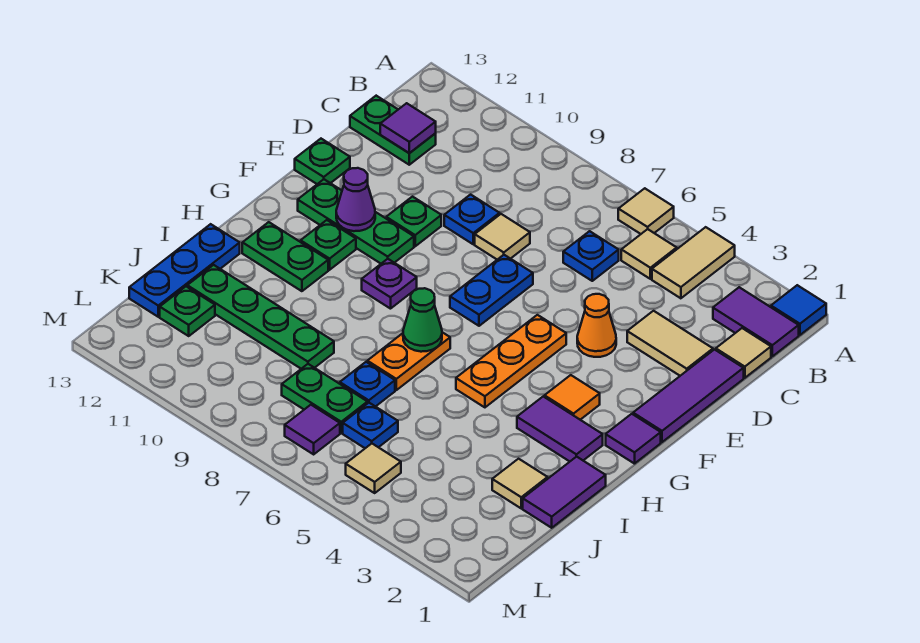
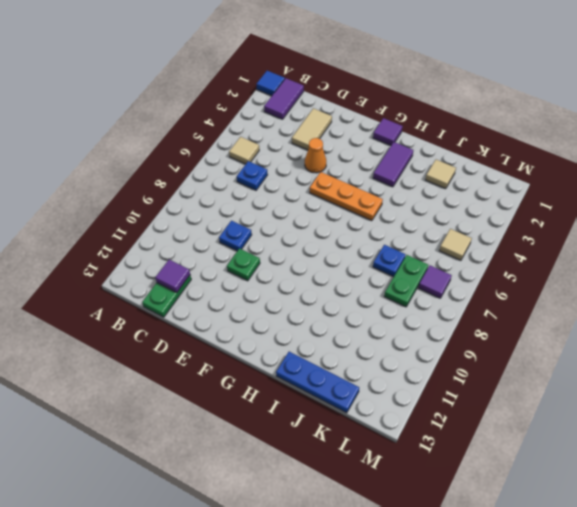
none -> tan tile A4:B4 level 1
none -> tan tile A6 level 1
none -> tan tile C1 level 1
none -> purple tile D1:F1 level 1

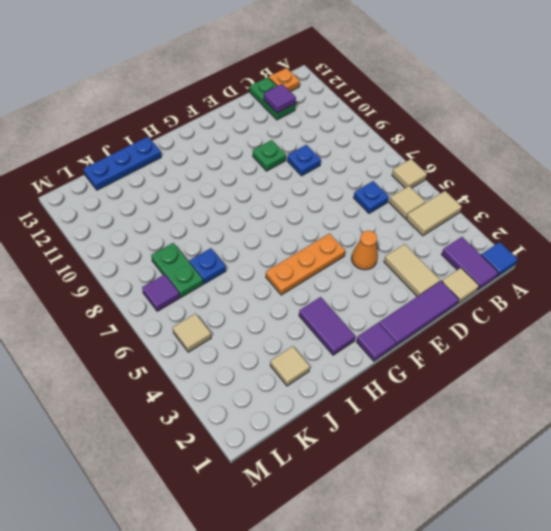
orange plate B13 level 1 -> none
none -> tan tile D8 level 1
none -> blue plate E7:F7 level 1
none -> green plate E13 level 1
none -> green plate F10:F12 level 1

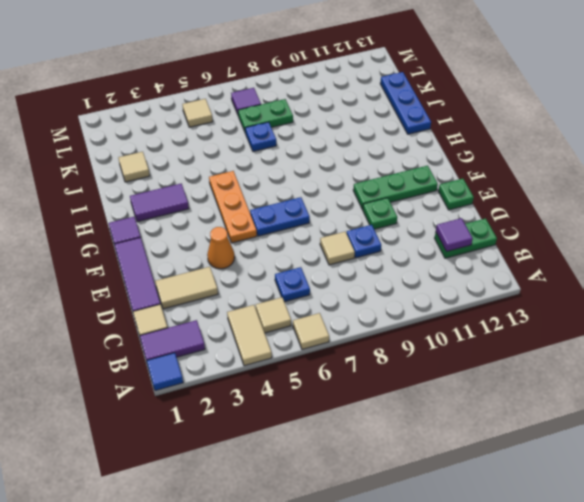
blue plate F6:F7 level 1 -> blue plate E7:F7 level 1
none -> orange tile G3 level 1
none -> purple plate G9 level 1
none -> green plate G11 level 1
none -> orange plate H7:I7 level 1

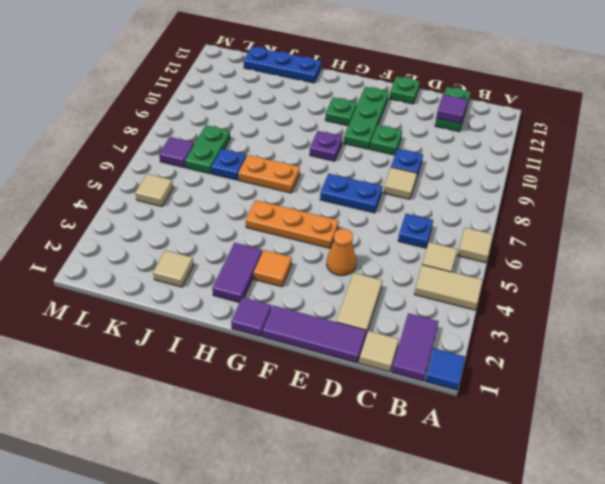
none -> green plate H11:H12 level 1
none -> purple tile I1:J1 level 1
none -> green plate J9:J12 level 1
none -> blue plate K6 level 1

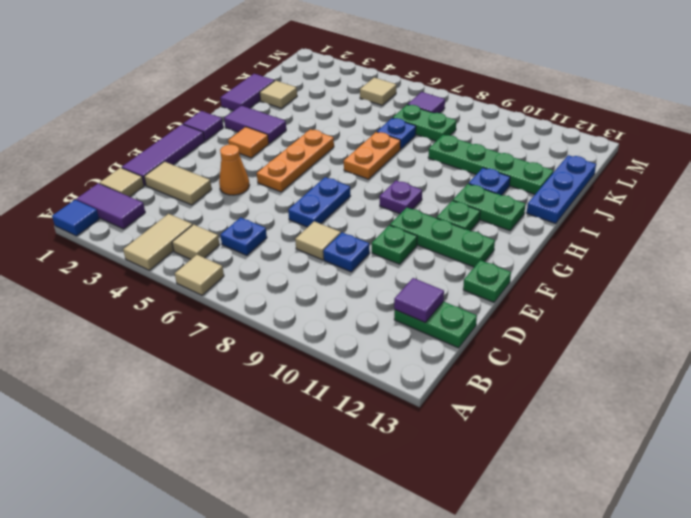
blue plate I11 level 1 -> blue plate K6 level 1
none -> green plate K12 level 1
none -> purple cone F11 level 2
none -> green cone H7 level 2

